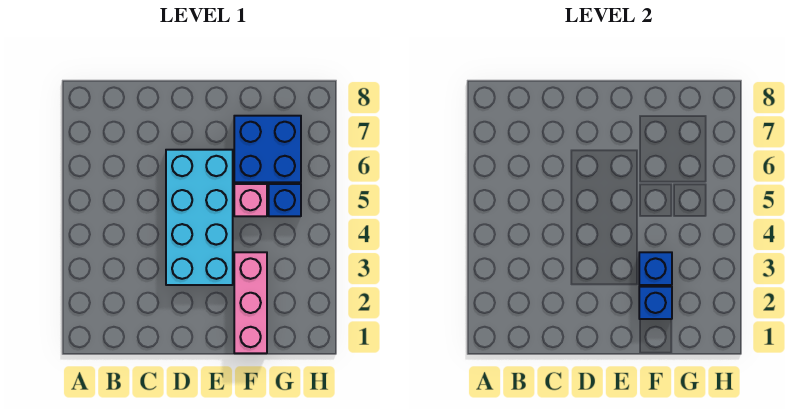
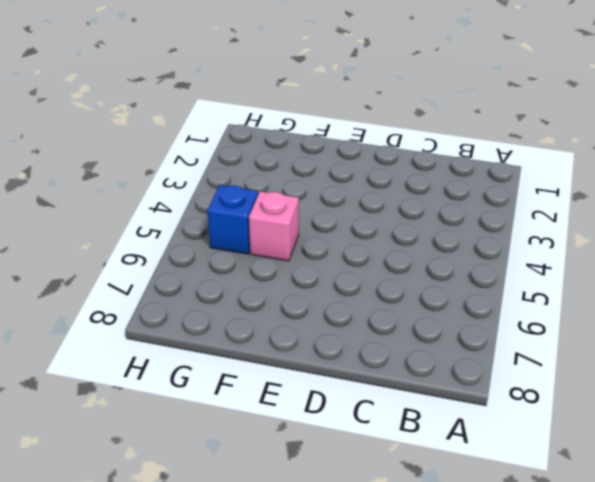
none -> cyan brick D3:E6 level 1
none -> pink brick F1:F3 level 1

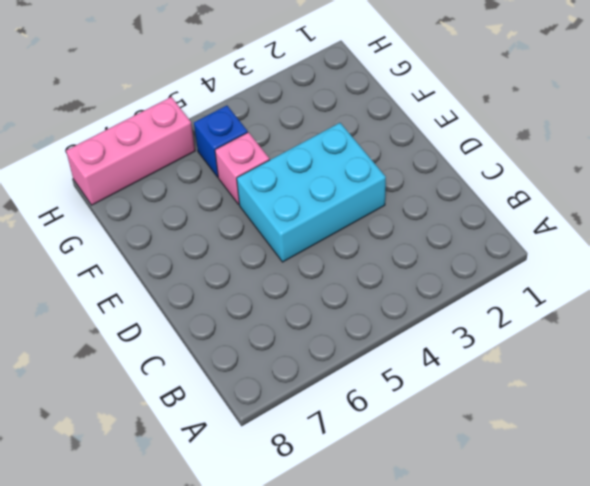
cyan brick D3:E5 level 1 -> cyan brick D3:E6 level 1
pink brick H6:H8 level 1 -> pink brick F1:F3 level 1
none -> blue brick F6:G7 level 1
none -> blue brick F2 level 2

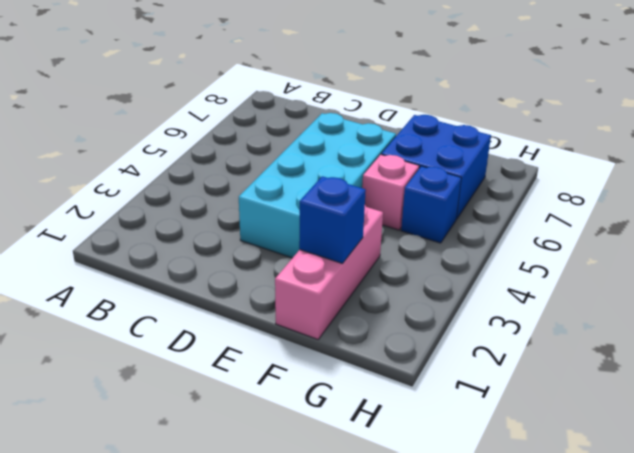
none -> blue brick F3 level 2

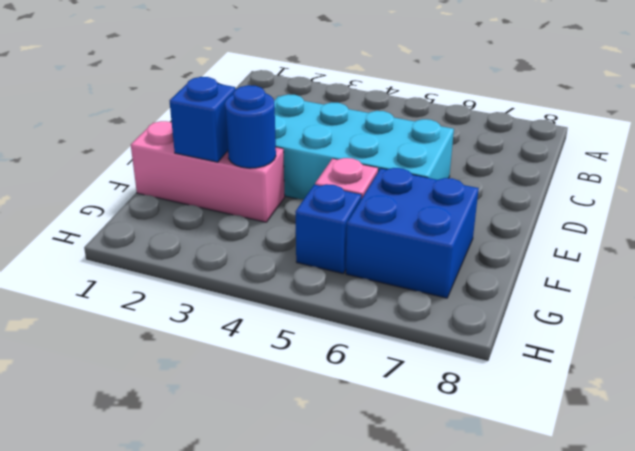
blue round brick F3 level 2 -> blue brick F3 level 2

